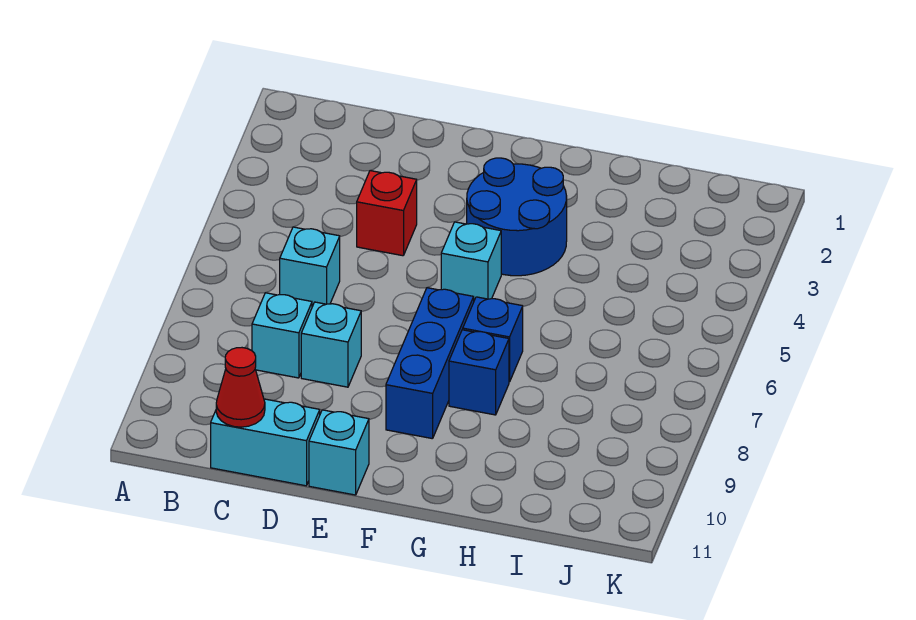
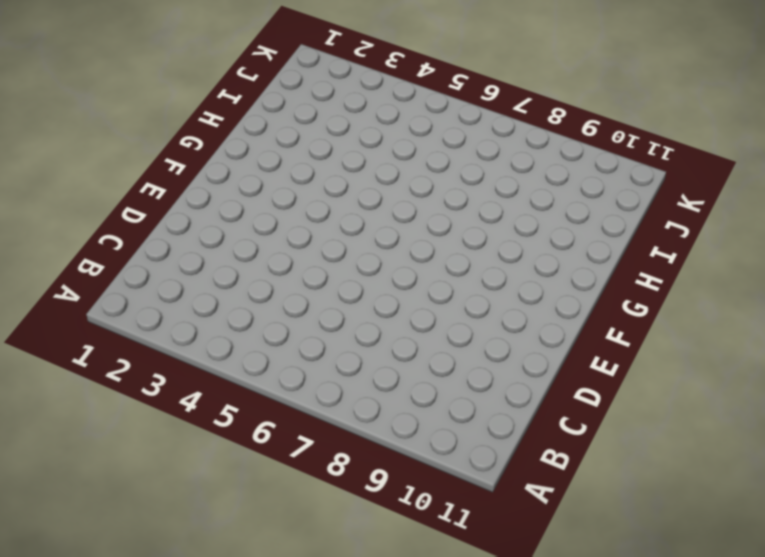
none -> cyan brick C6 level 1
none -> cyan brick C8 level 1
none -> cyan brick C11:D11 level 1

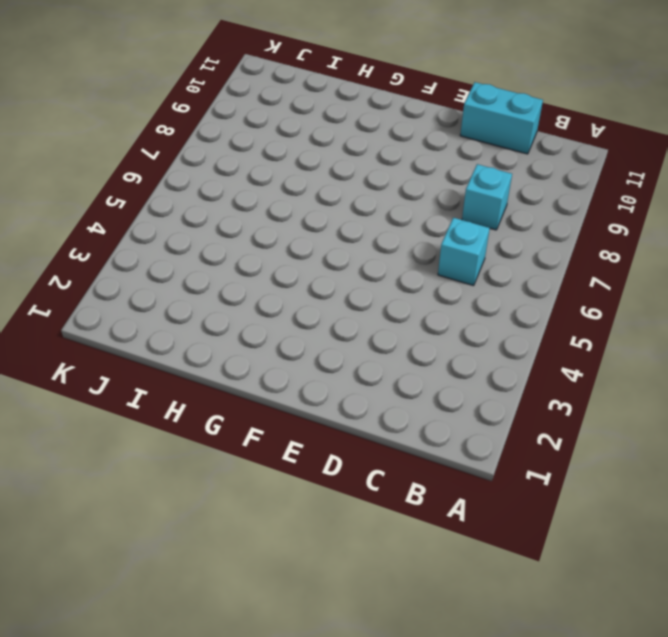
none -> red brick D4 level 1
none -> cyan brick D8 level 1
none -> cyan brick E11 level 1

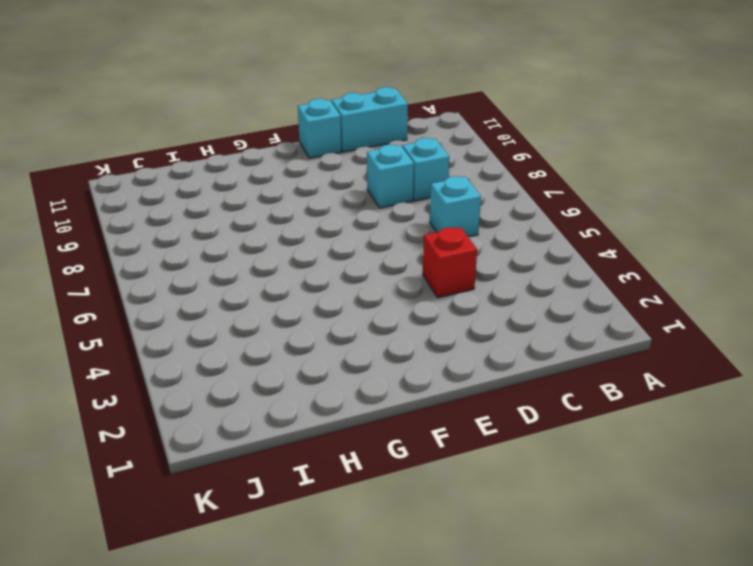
none -> blue round brick F3:G4 level 1
none -> cyan brick F5 level 1
none -> blue brick F7:F9 level 1

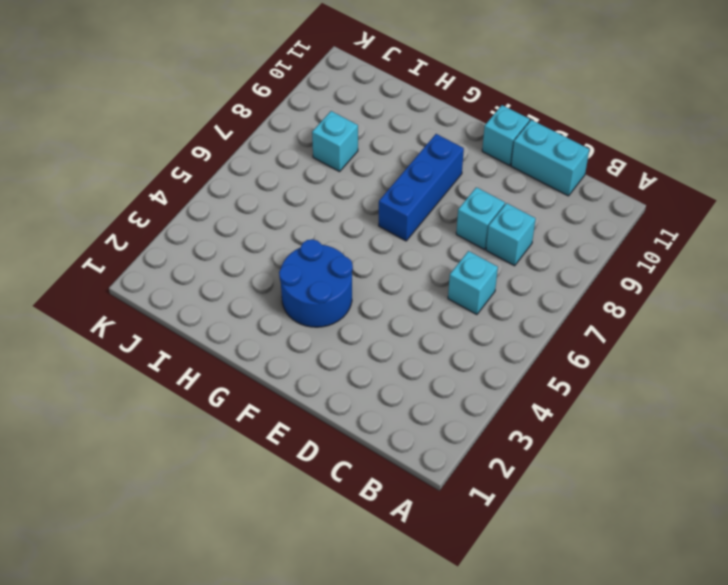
cyan brick I8 level 1 -> cyan brick F5 level 1
none -> red brick D4 level 1
none -> blue brick G7 level 1
none -> blue brick G8 level 1

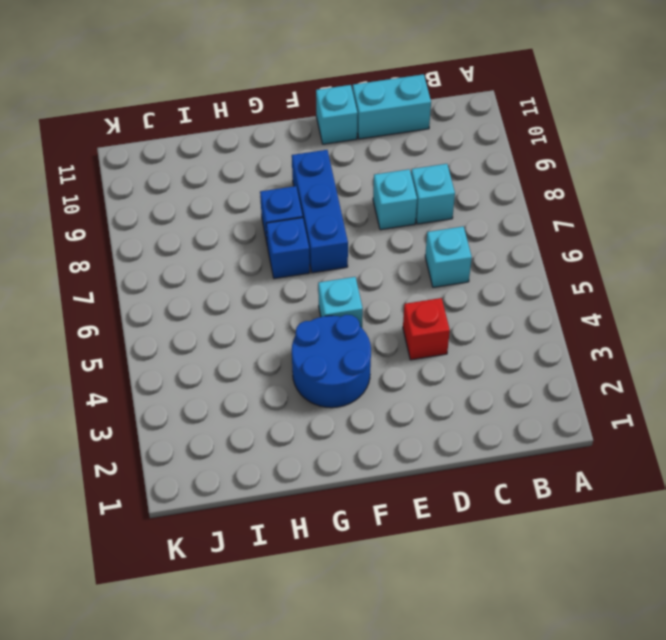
none -> red cone C11 level 2

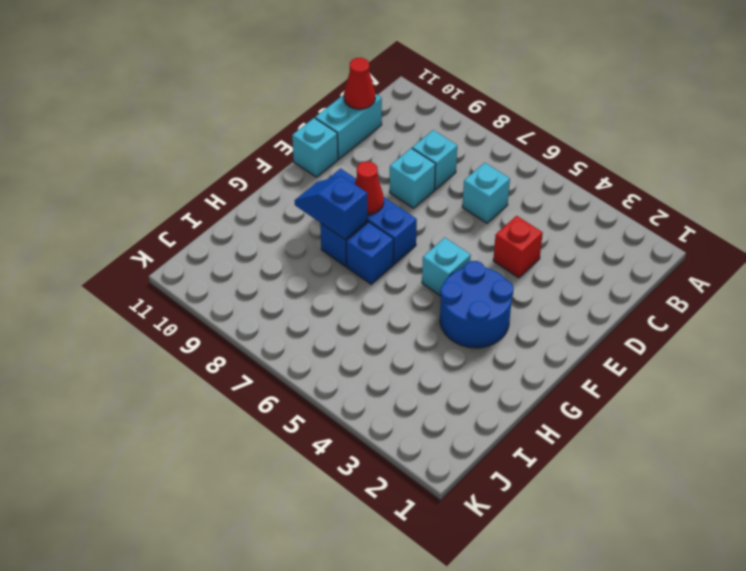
red cone F8 level 2 -> none
blue slope G8:G9 level 2 top 8 -> none

